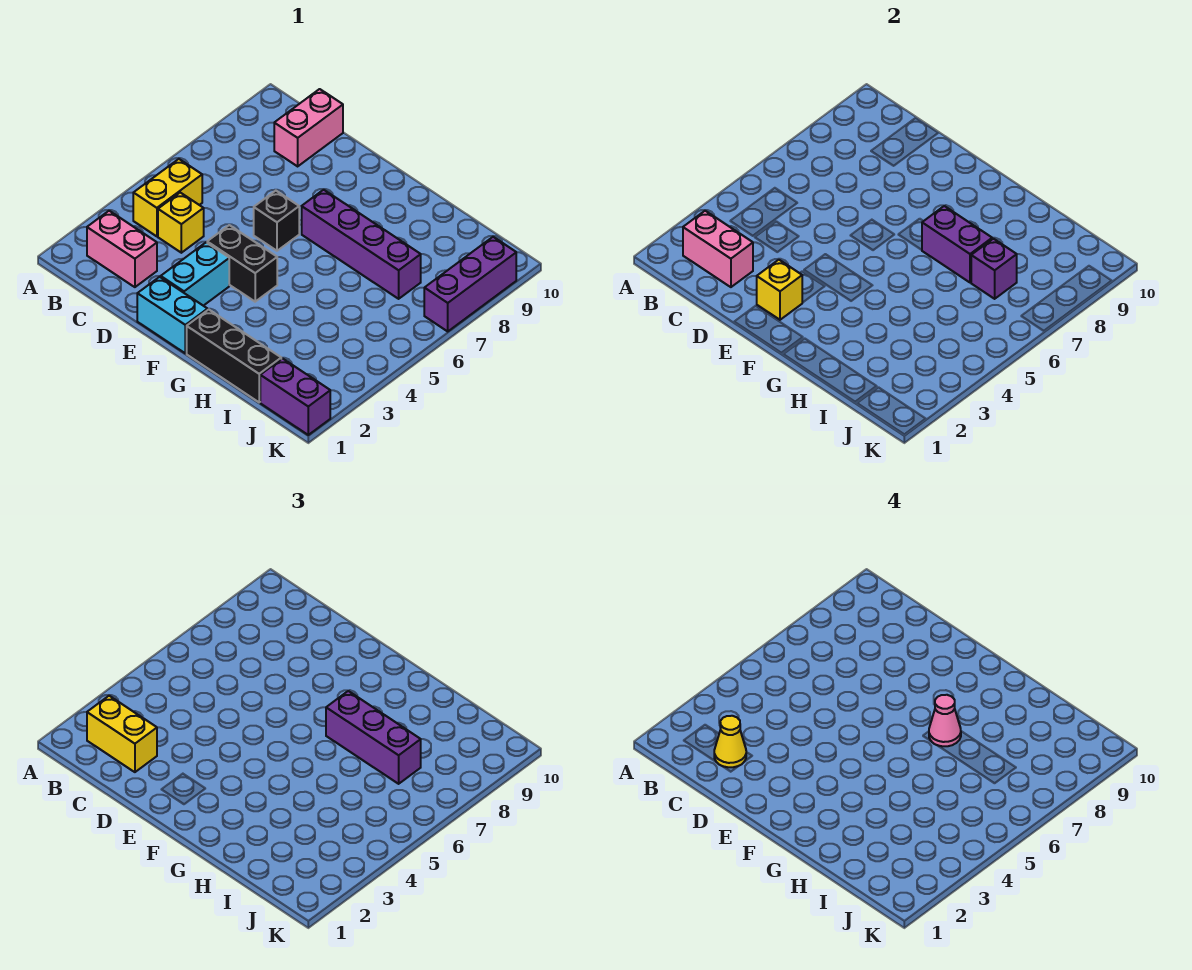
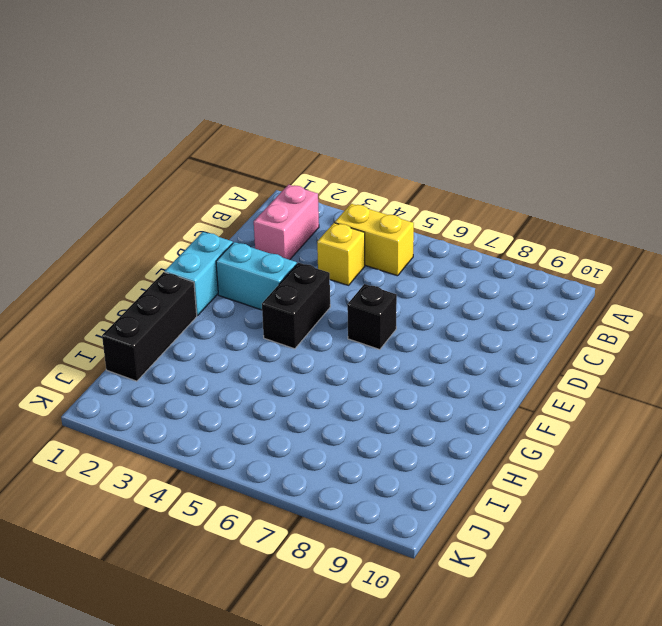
none -> pink brick C9:C10 level 1
none -> purple brick F7:I7 level 1
none -> purple brick J1:K1 level 1

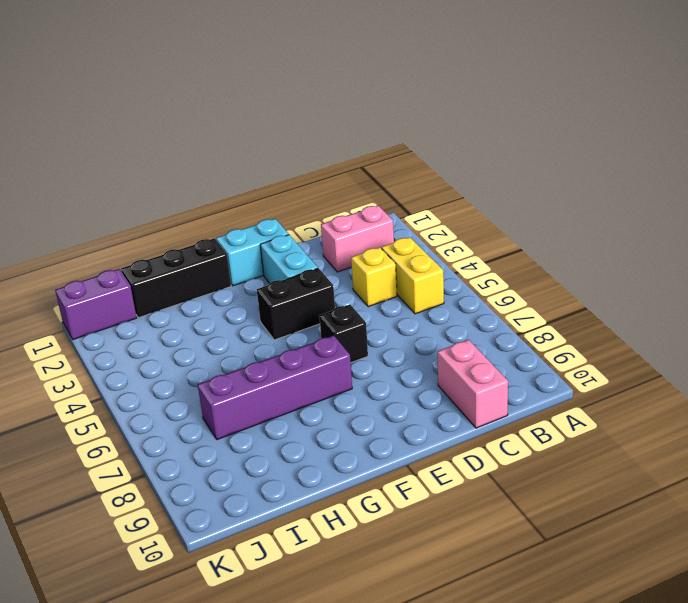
none -> purple brick K7:K9 level 1
none -> pink brick B2:C2 level 2
none -> yellow brick E2 level 2

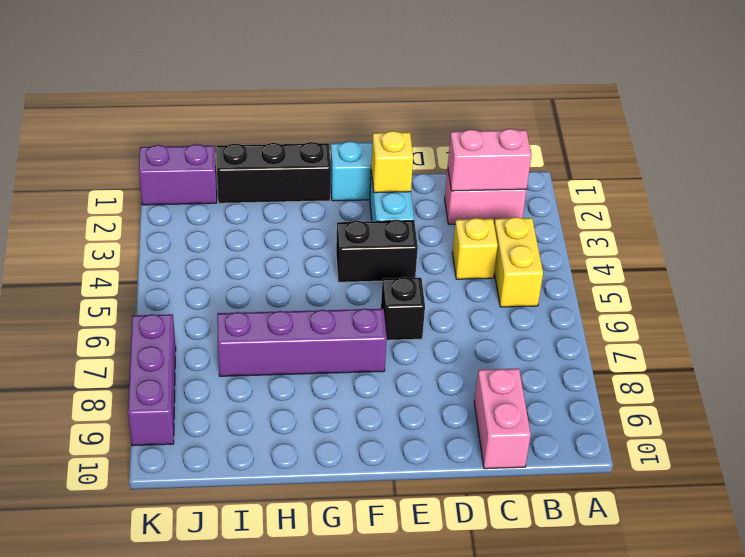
none -> purple brick G7:H7 level 2
none -> purple brick I7 level 2
none -> yellow brick B2:C2 level 3

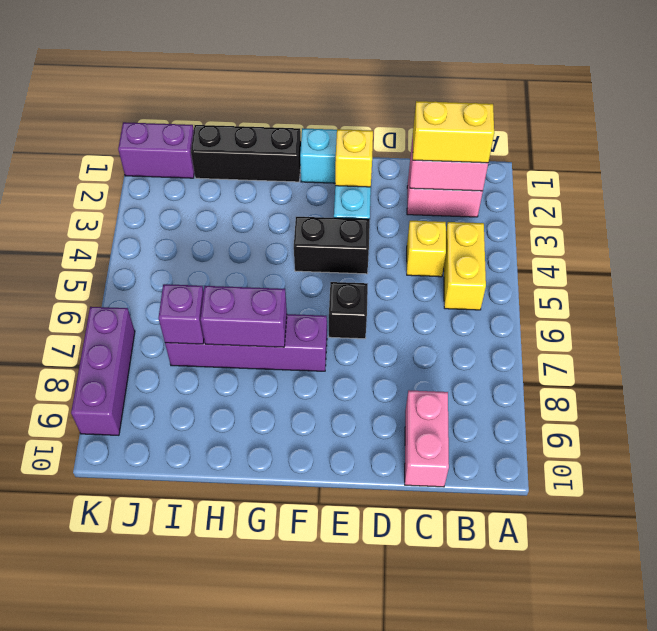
none -> purple brick G7:I7 level 3
none -> yellow cone C2 level 4
none -> pink cone G7 level 4

